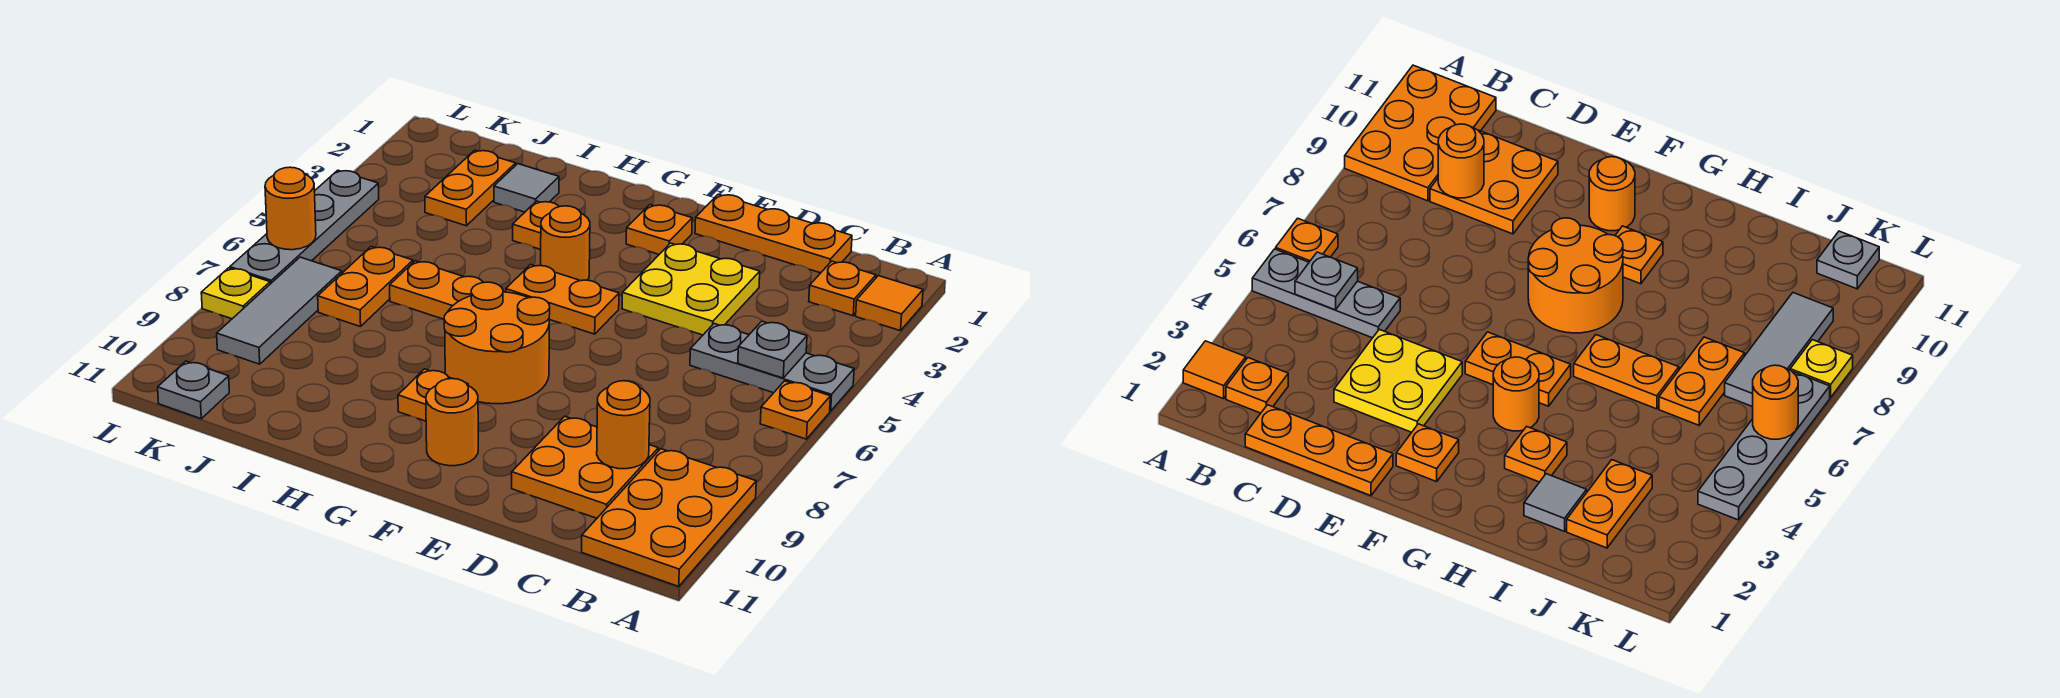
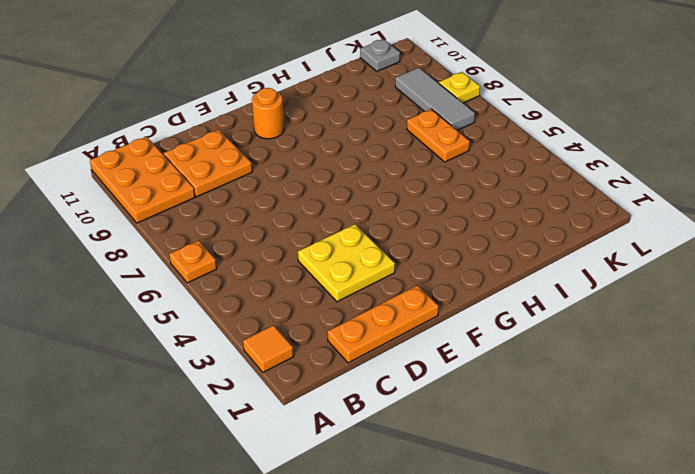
none -> grey plate A5:C5 level 1
none -> orange plate B2 level 1
none -> orange plate F2 level 1

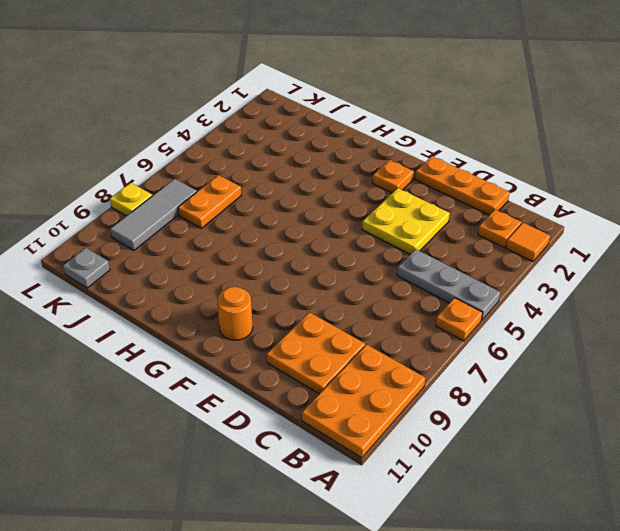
none -> orange plate F5:G5 level 1
none -> orange round brick F7:G8 level 1
none -> orange round brick G4 level 1

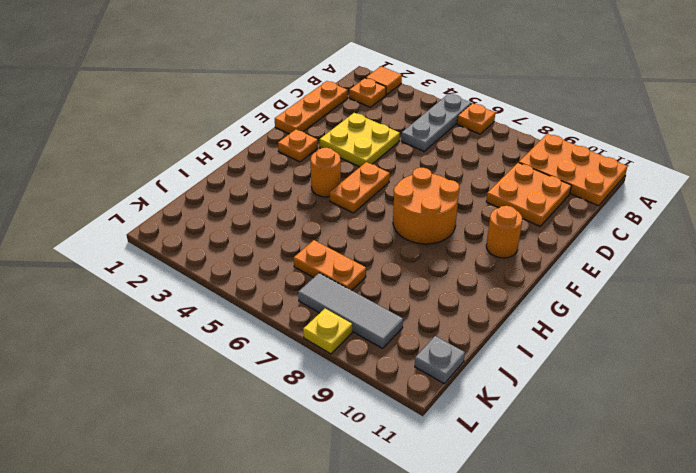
none -> orange plate G9 level 1
none -> orange plate H3 level 1
none -> orange plate H6:I6 level 1

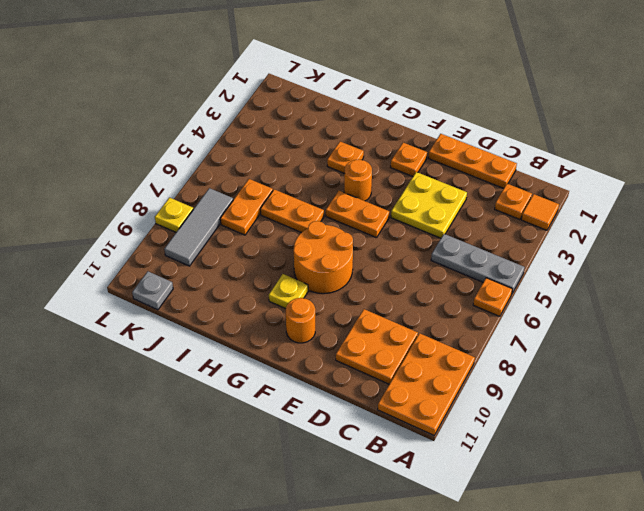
yellow plate G9 level 1 -> orange plate G9 level 1
none -> grey tile I2 level 1
none -> orange plate J2:J3 level 1
none -> grey plate L4:L7 level 1

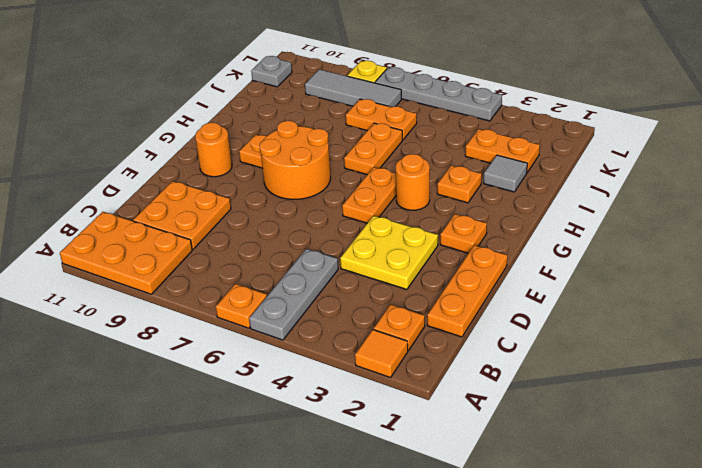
none -> grey plate B5 level 2
none -> orange round brick C9 level 2
none -> orange round brick L6 level 2

